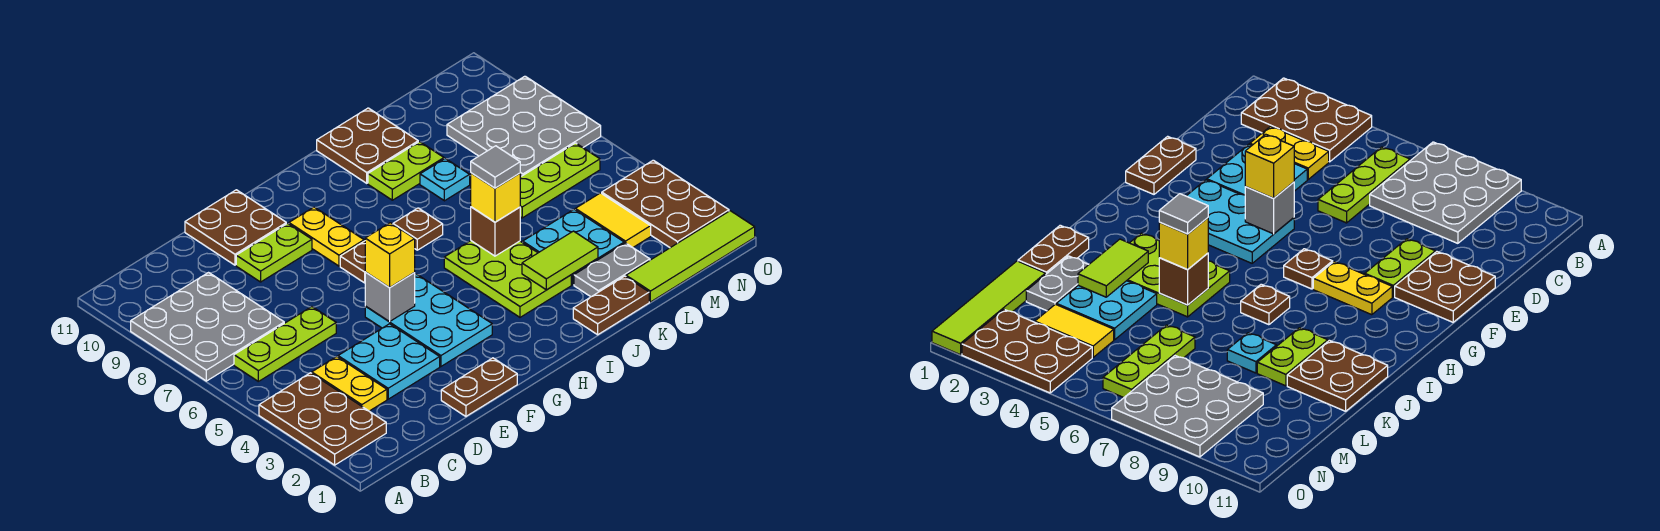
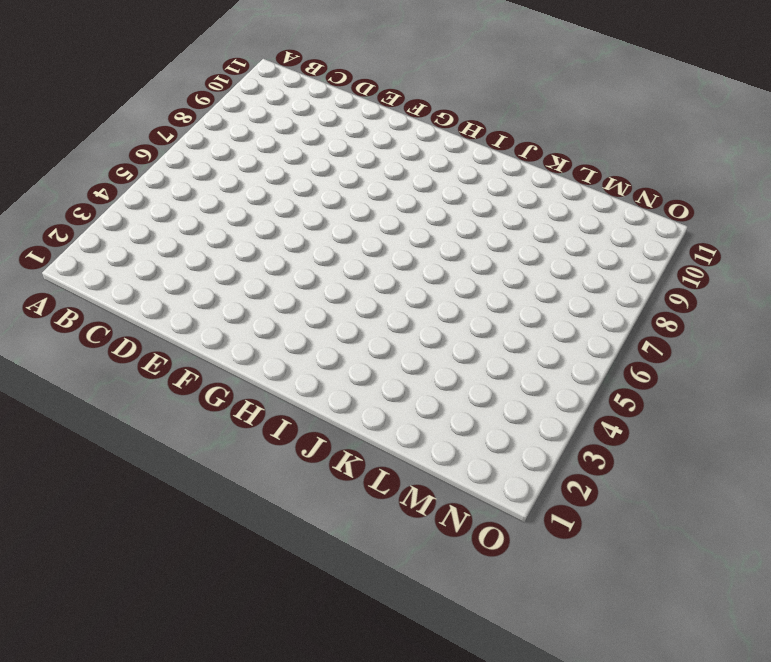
none -> brown plate A2:B4 level 1
none -> grey plate A7:C9 level 1
none -> lime plate B6:D6 level 1
none -> yellow plate C3:C4 level 1

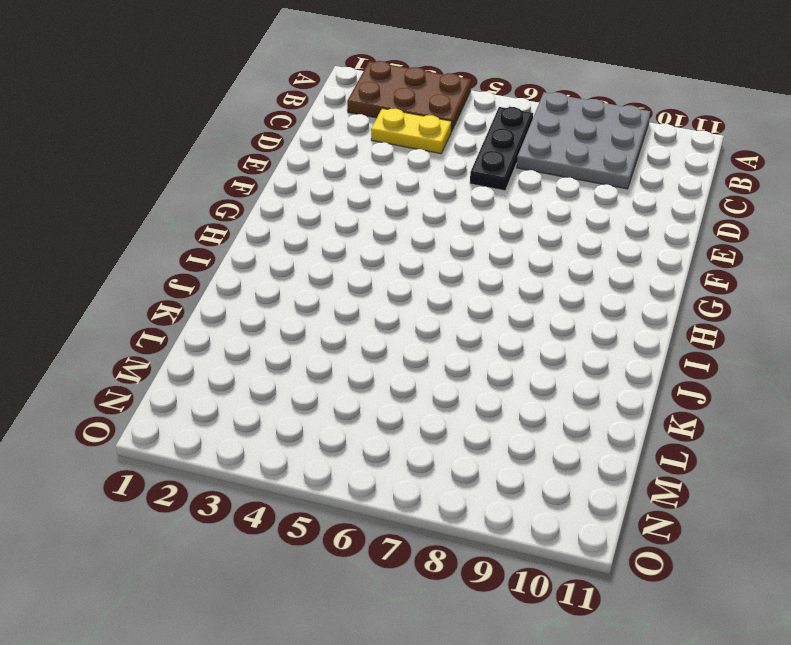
black plate B6:D6 level 1 -> lime plate B6:D6 level 1
none -> cyan plate D3:E4 level 1
none -> brown plate E1:F1 level 1
none -> lime plate E9:F9 level 1
none -> brown plate E10:F11 level 1

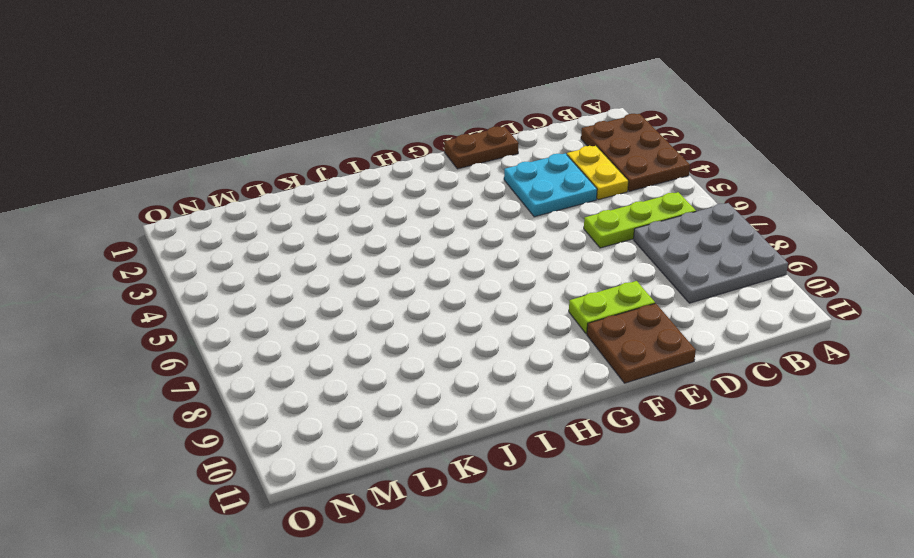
none -> cyan plate F3:G5 level 1
none -> brown plate G7 level 1
none -> yellow plate G8:G9 level 1
none -> lime plate I3:J5 level 1

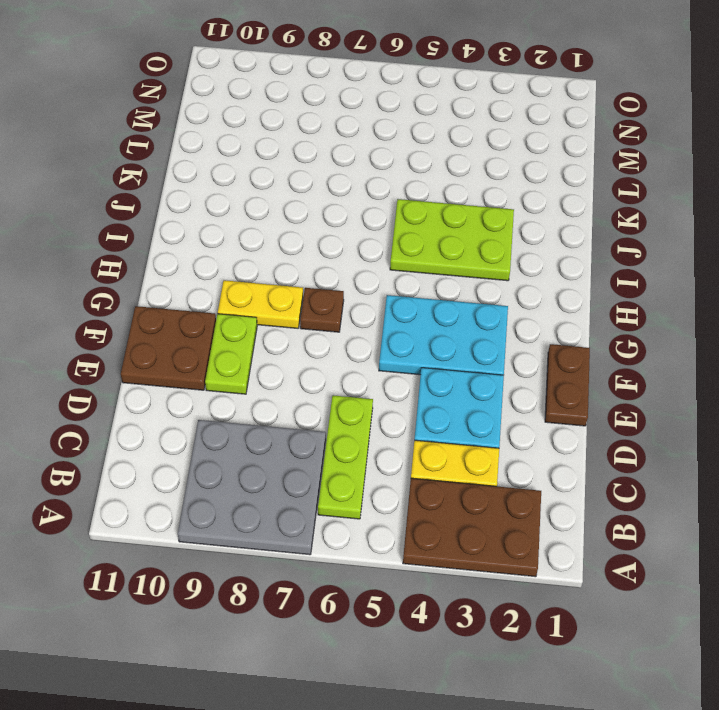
none -> brown plate I7 level 1
none -> brown plate J1:K1 level 1
none -> lime plate J9:K9 level 1
none -> brown plate J10:K11 level 1

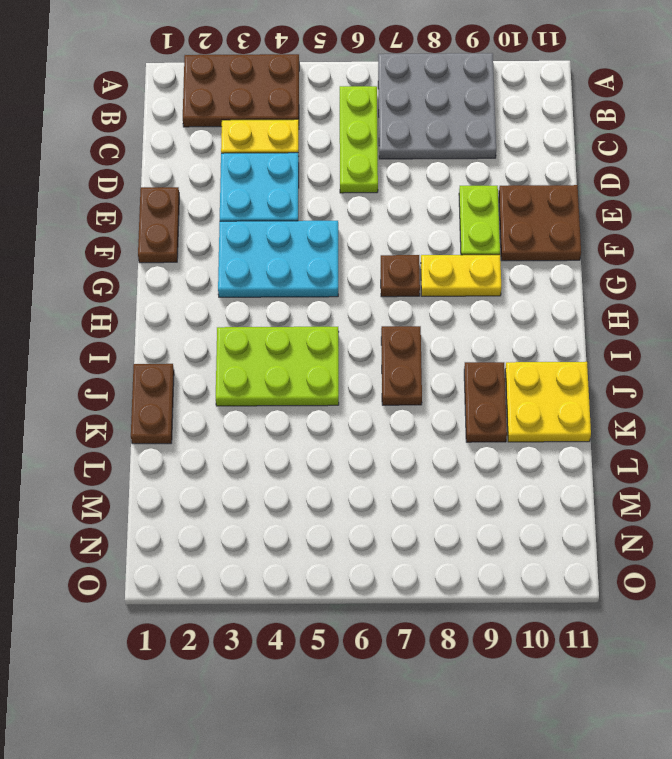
brown plate I7:J7 level 1 -> brown plate I7 level 1
brown plate J9:K9 level 1 -> lime plate J9:K9 level 1
yellow plate J10:K11 level 1 -> brown plate J10:K11 level 1
none -> grey plate K2:L2 level 1
none -> cyan plate K3:L4 level 1
none -> cyan plate K8 level 1
none -> lime tile L1:O1 level 1

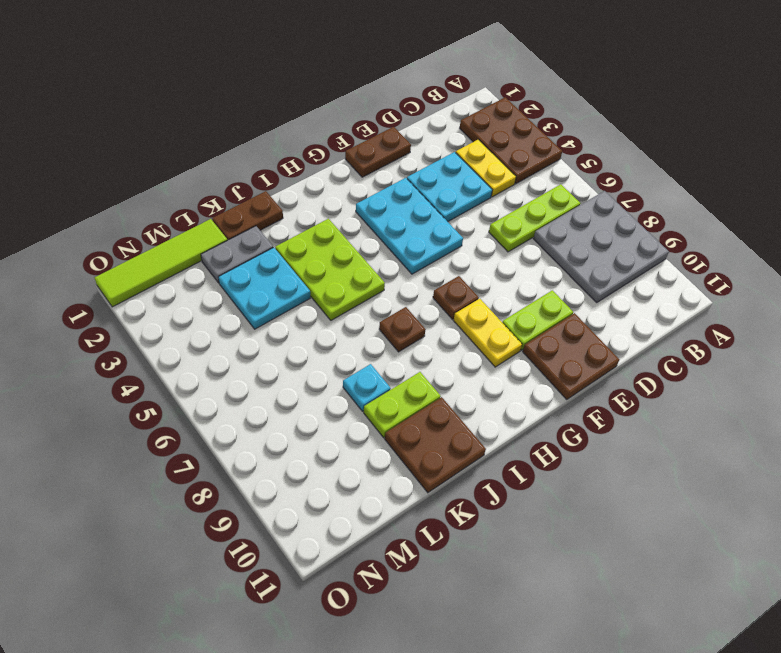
none -> lime plate L6:N6 level 1
none -> yellow tile M3:M4 level 1
none -> grey plate M7:O9 level 1
none -> brown plate N2:O4 level 1

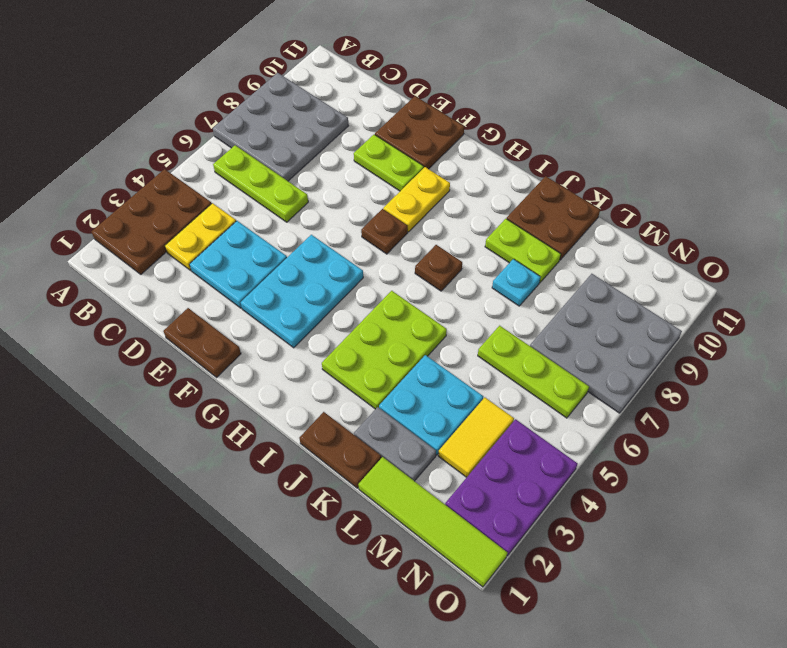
purple plate N2:O4 level 1 -> brown plate N2:O4 level 1
none -> grey brick F5 level 2
none -> lime tile J3:K3 level 2
none -> brown brick J5 level 2
none -> yellow brick F5 level 3

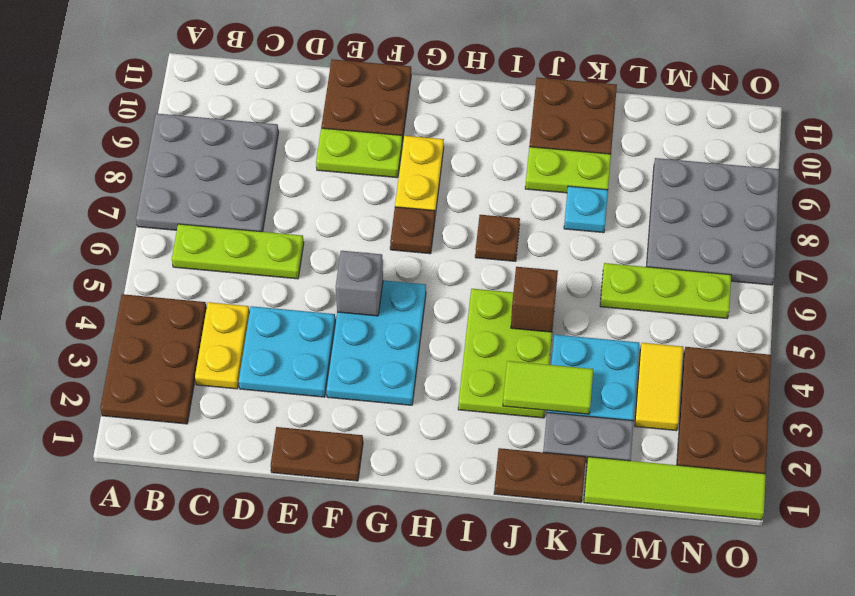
none -> yellow brick F5 level 3
none -> yellow brick J5 level 3
none -> grey tile J5 level 4

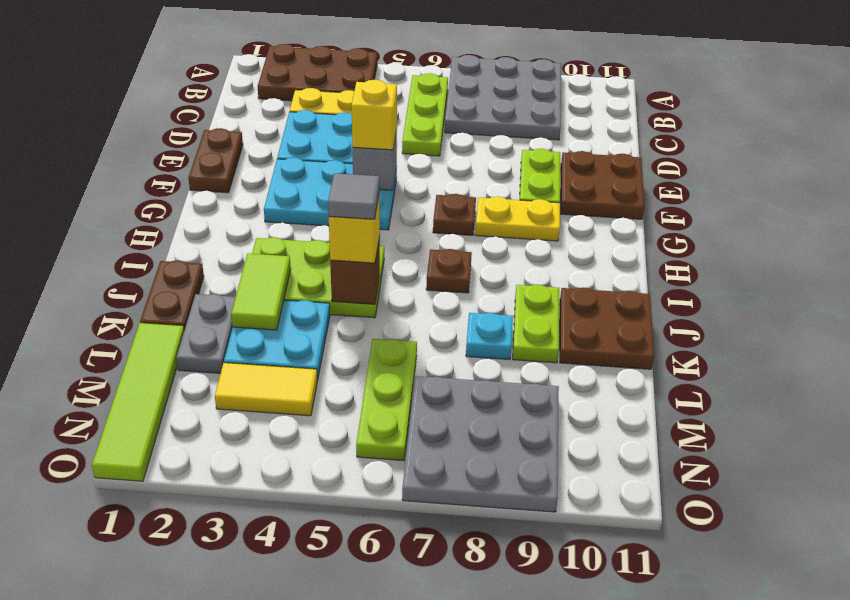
none -> brown plate N2:O4 level 1

